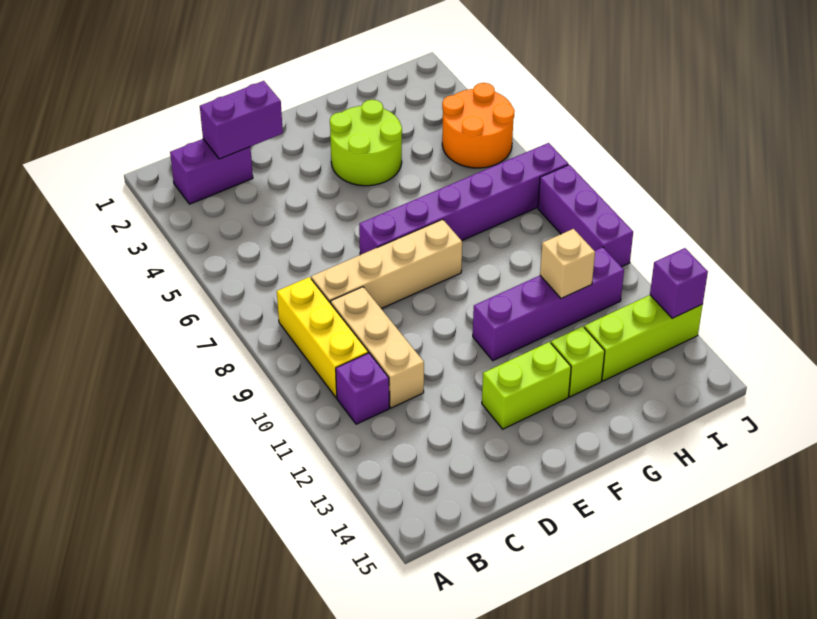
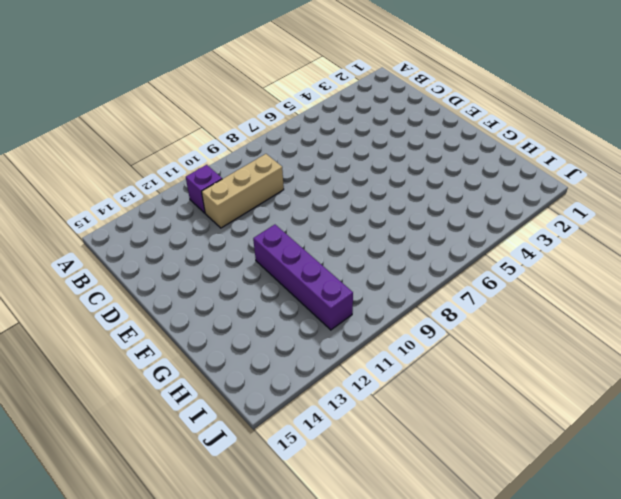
none -> purple brick B2:C2 level 1
none -> yellow brick B8:B10 level 1
none -> tan brick C8:F8 level 1

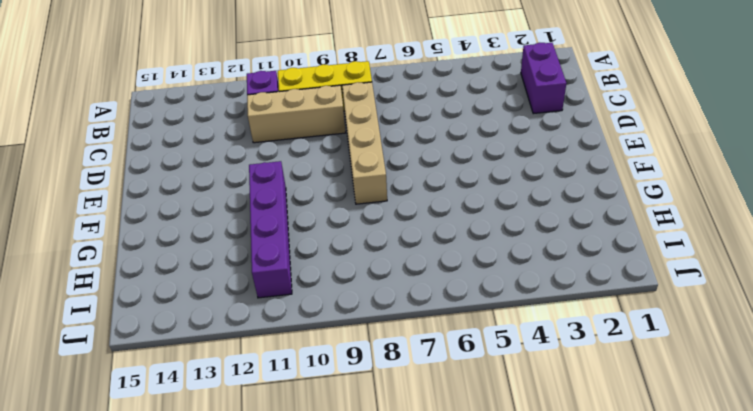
none -> purple brick E7:J7 level 1
none -> lime brick E13:F13 level 1
none -> lime round brick F3:G4 level 1

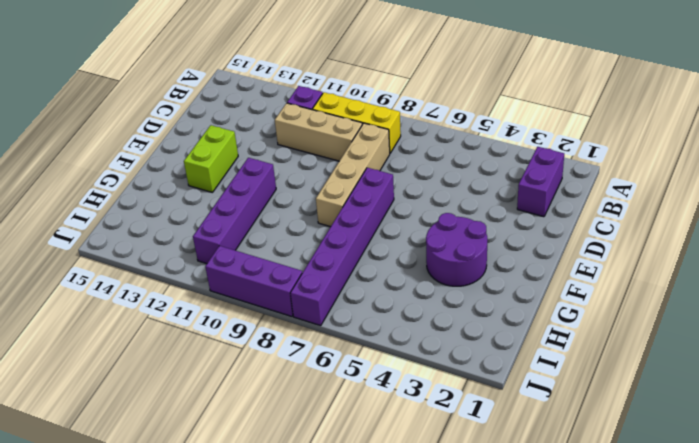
purple round brick F3:G4 level 1 -> lime round brick F3:G4 level 1
none -> lime brick G13 level 1
none -> lime brick H13:J13 level 1
none -> orange round brick I4:J5 level 1

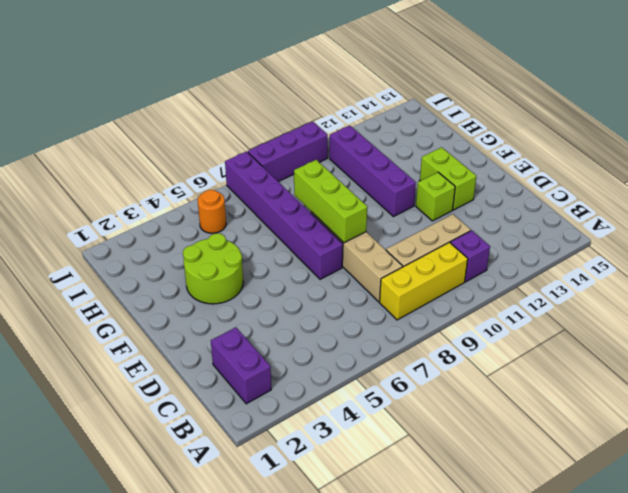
lime brick E8:G8 level 2 -> lime brick H13:J13 level 1
lime brick E12 level 1 -> lime brick G13 level 1
orange round brick I5 level 1 -> orange round brick I4:J5 level 1
none -> purple brick C2:D2 level 2
none -> tan brick H11 level 2
none -> purple brick J13 level 2

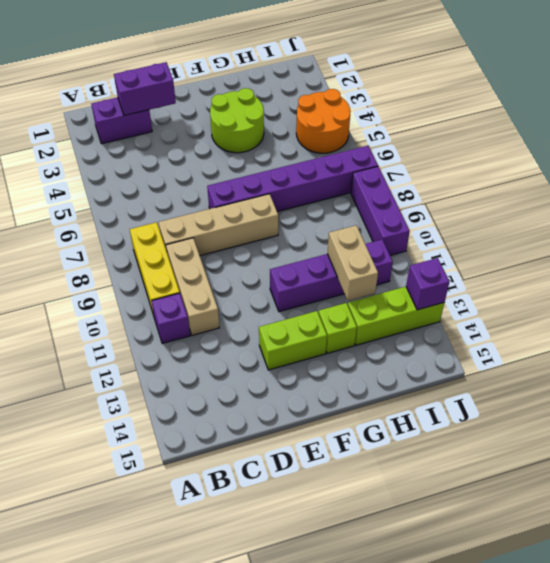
tan brick H11:H12 level 2 -> tan brick H11 level 2

